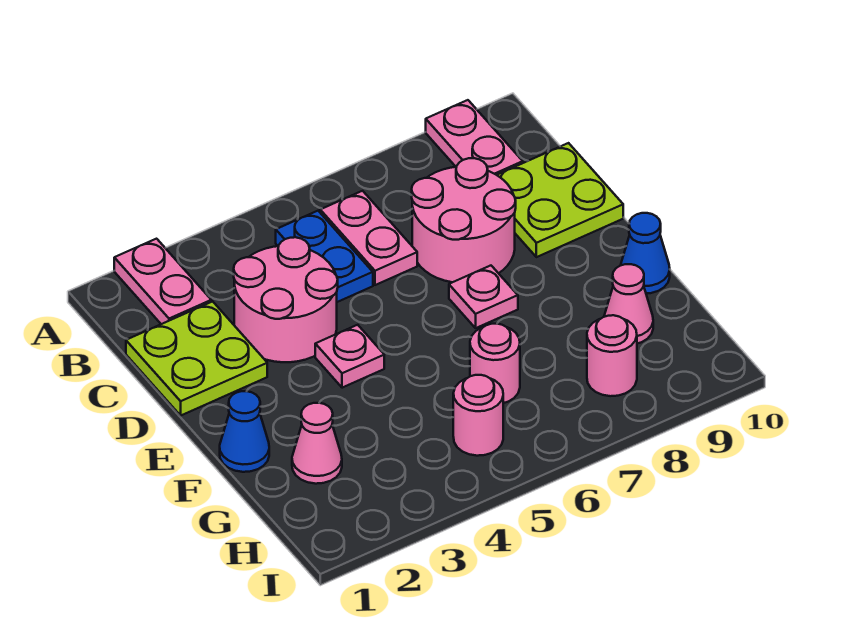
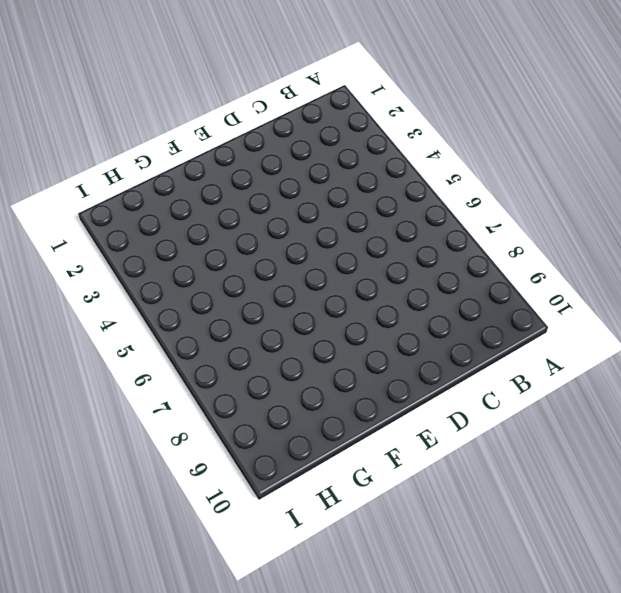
none -> pink plate A2:B2 level 1
none -> pink plate A9:B9 level 1
none -> blue plate B5:C5 level 1

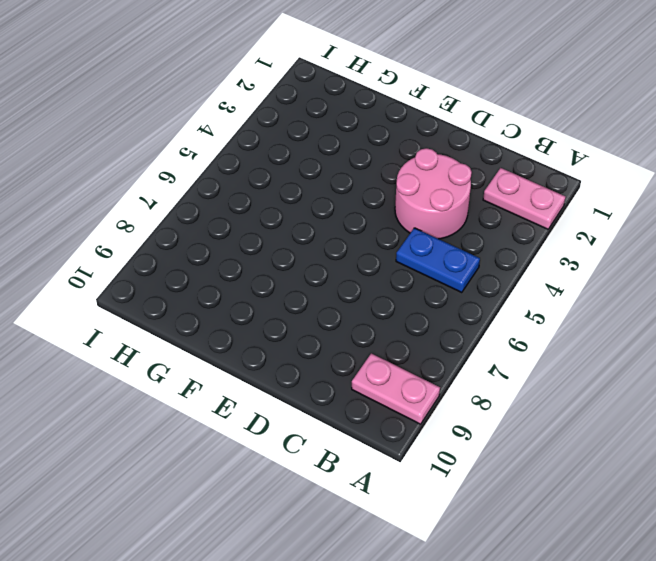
none -> pink plate B6:C6 level 1
none -> lime plate C1:D2 level 1
none -> pink round brick C7:D8 level 1

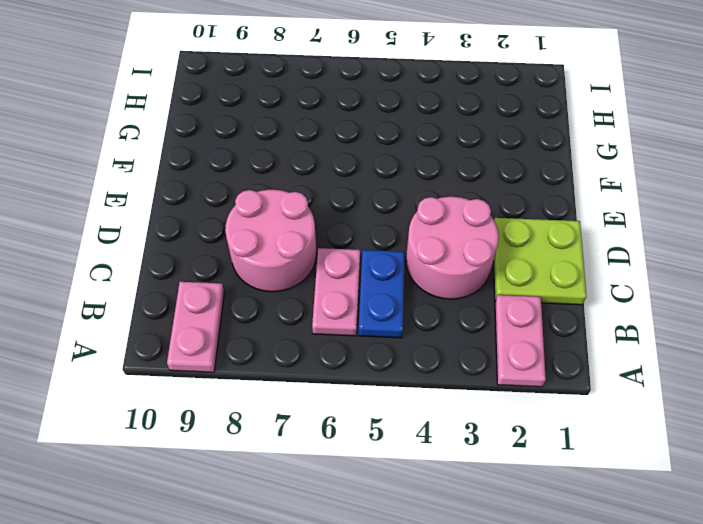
none -> lime plate C9:D10 level 1
none -> pink plate E4 level 1
none -> pink plate E7 level 1

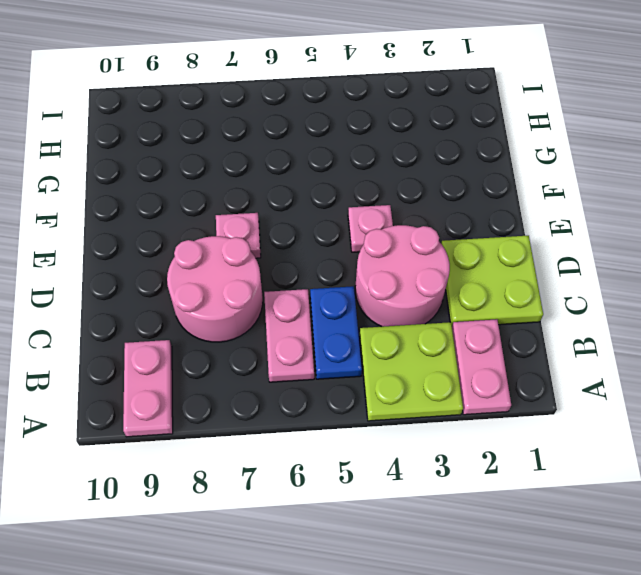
lime plate A3:B4 level 1 -> lime plate C9:D10 level 1
none -> blue cone F1 level 1
none -> blue cone F10 level 1
none -> pink cone G2 level 1

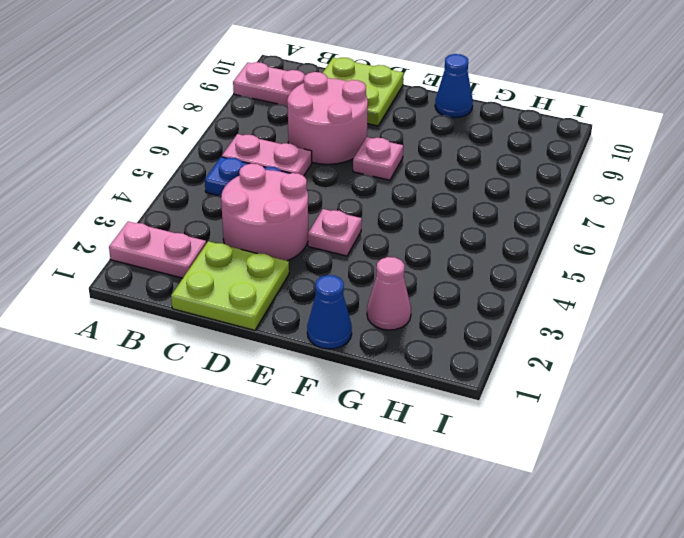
none -> pink round brick G6 level 1
none -> pink cone G9 level 1
none -> pink round brick H5 level 1

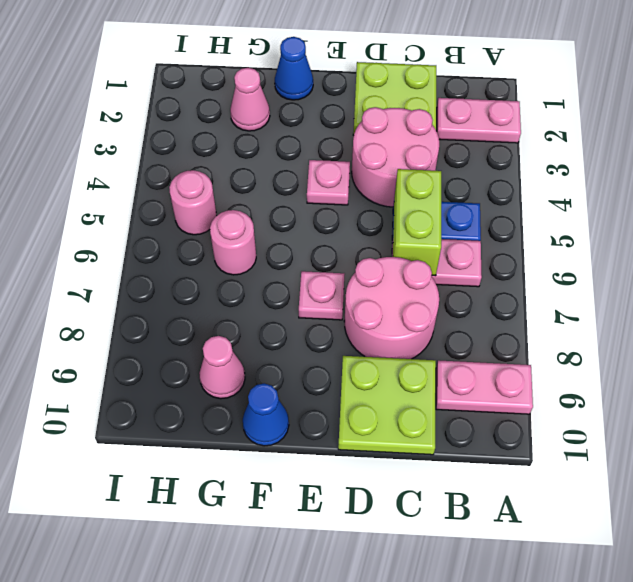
lime brick C5:C6 level 2 -> none
none -> pink round brick H8 level 1

